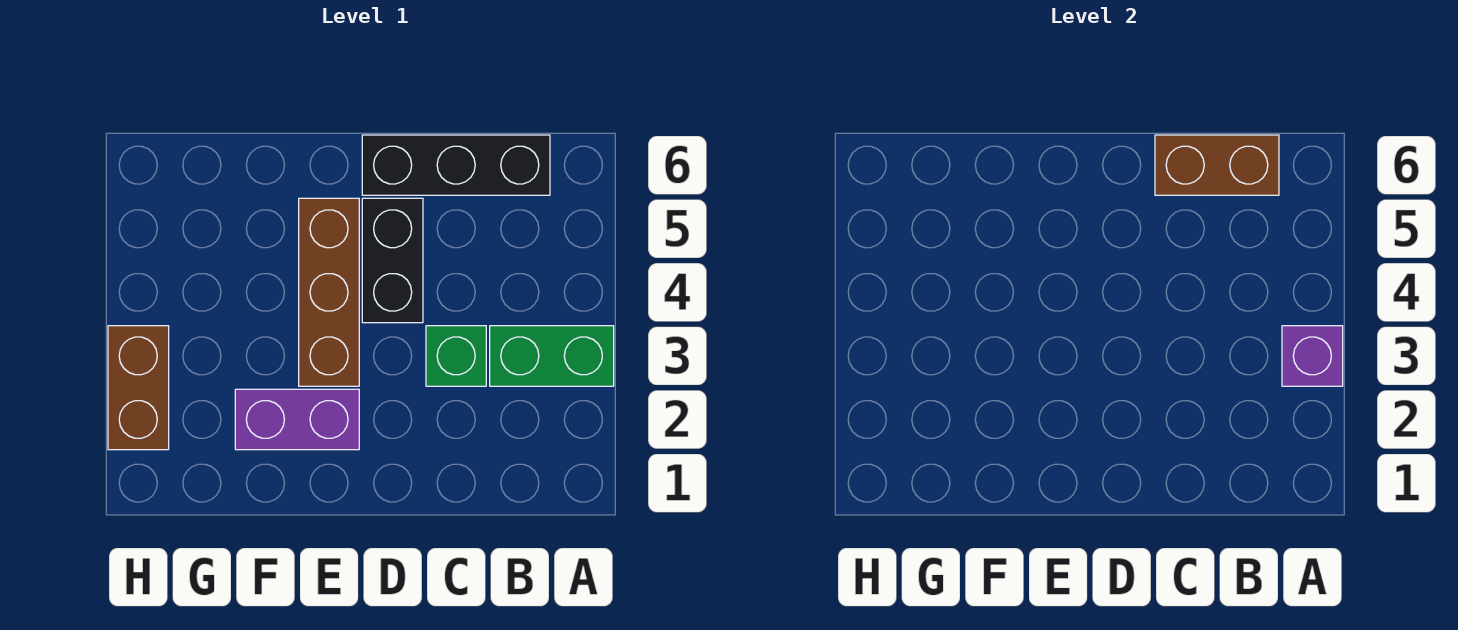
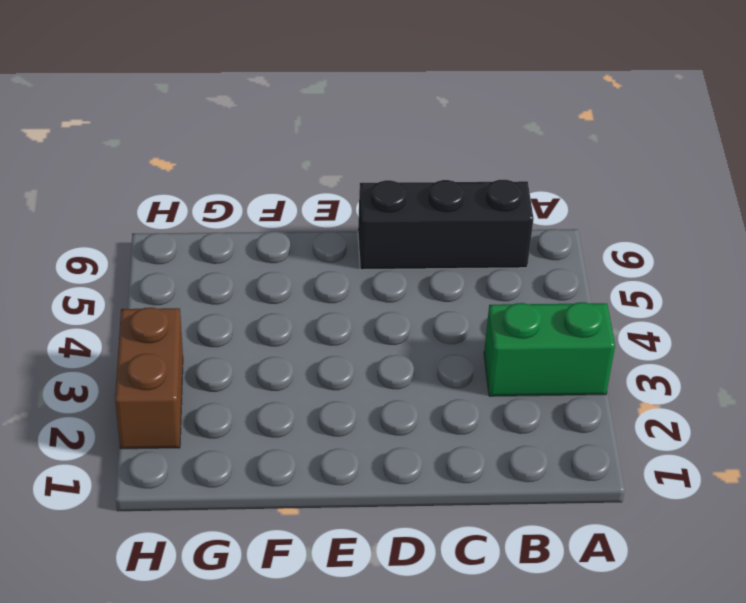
none -> green brick C3 level 1
none -> black brick D4:D5 level 1

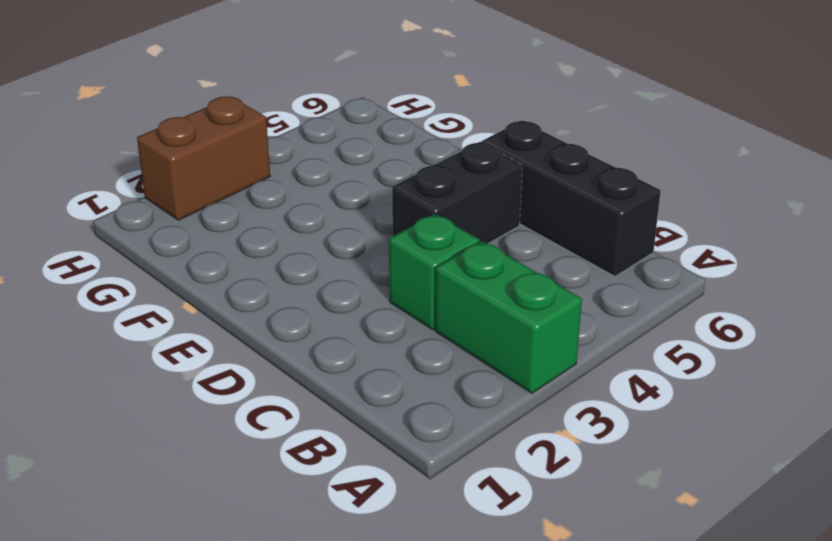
none -> purple brick E2:F2 level 1
none -> brown brick E3:E5 level 1

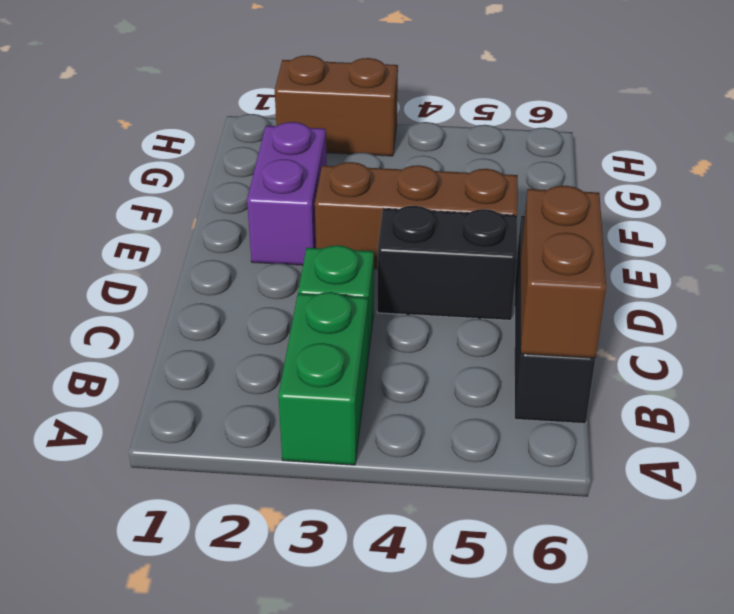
none -> purple brick A3 level 2

